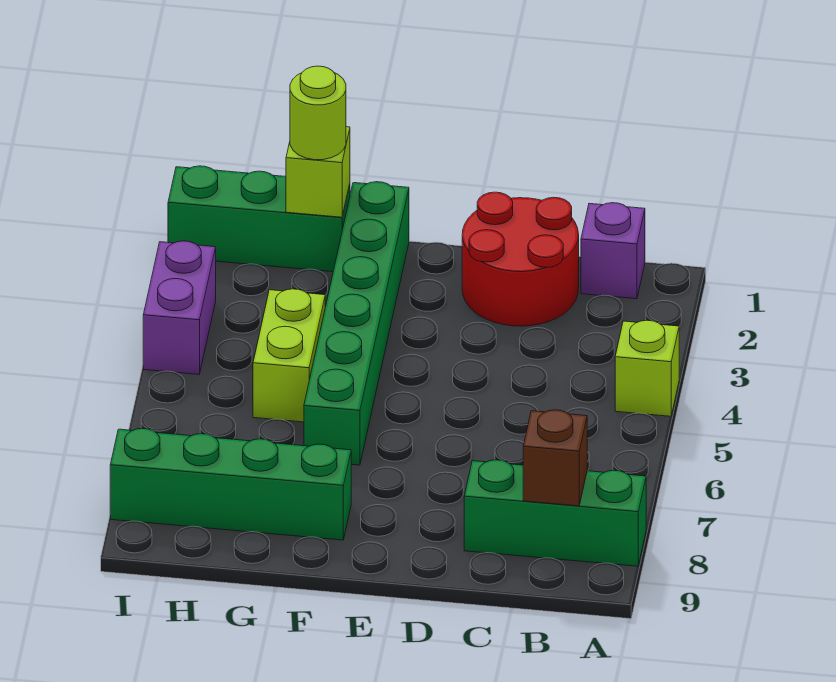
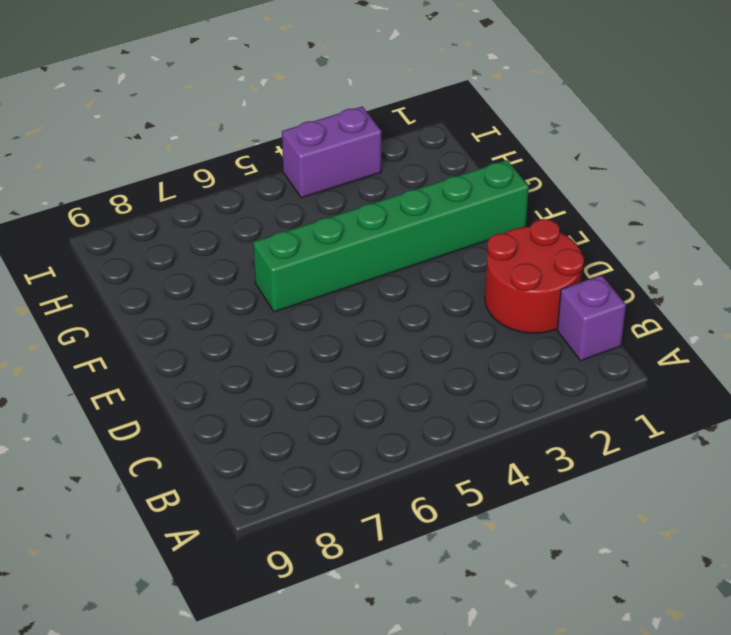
none -> lime brick A4 level 1
none -> green brick A8:C8 level 1
none -> green brick F8:I8 level 1

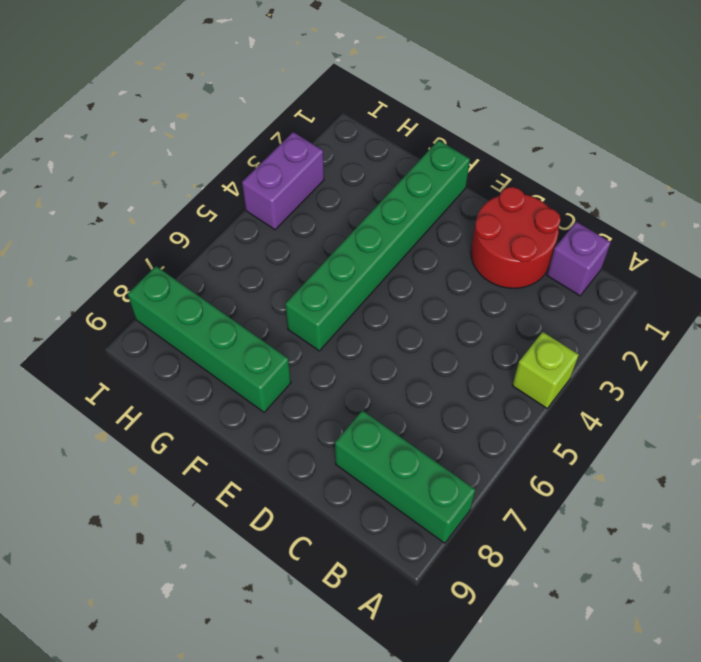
none -> green brick G1:I1 level 1
none -> lime brick G4:G5 level 1
none -> brown brick B8 level 2

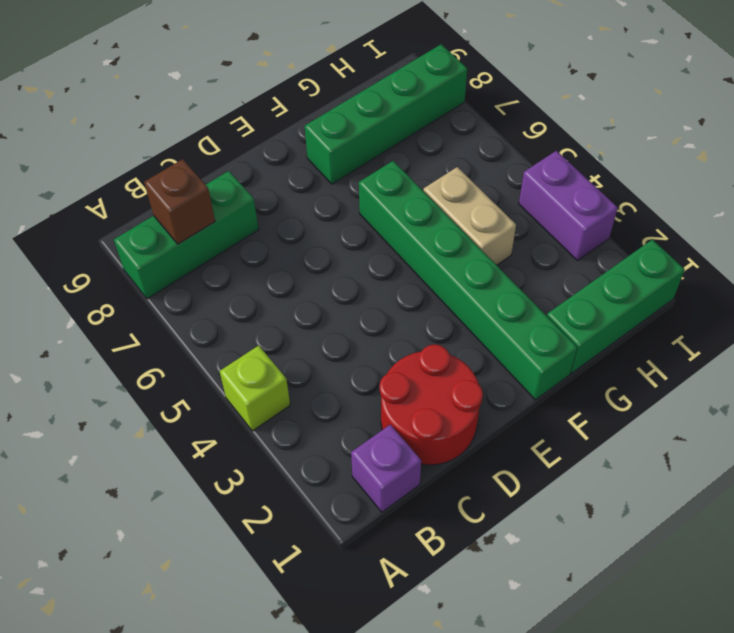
tan brick G4:G5 level 1 -> lime brick G4:G5 level 1
none -> lime brick G1 level 2
none -> lime round brick G1 level 3

